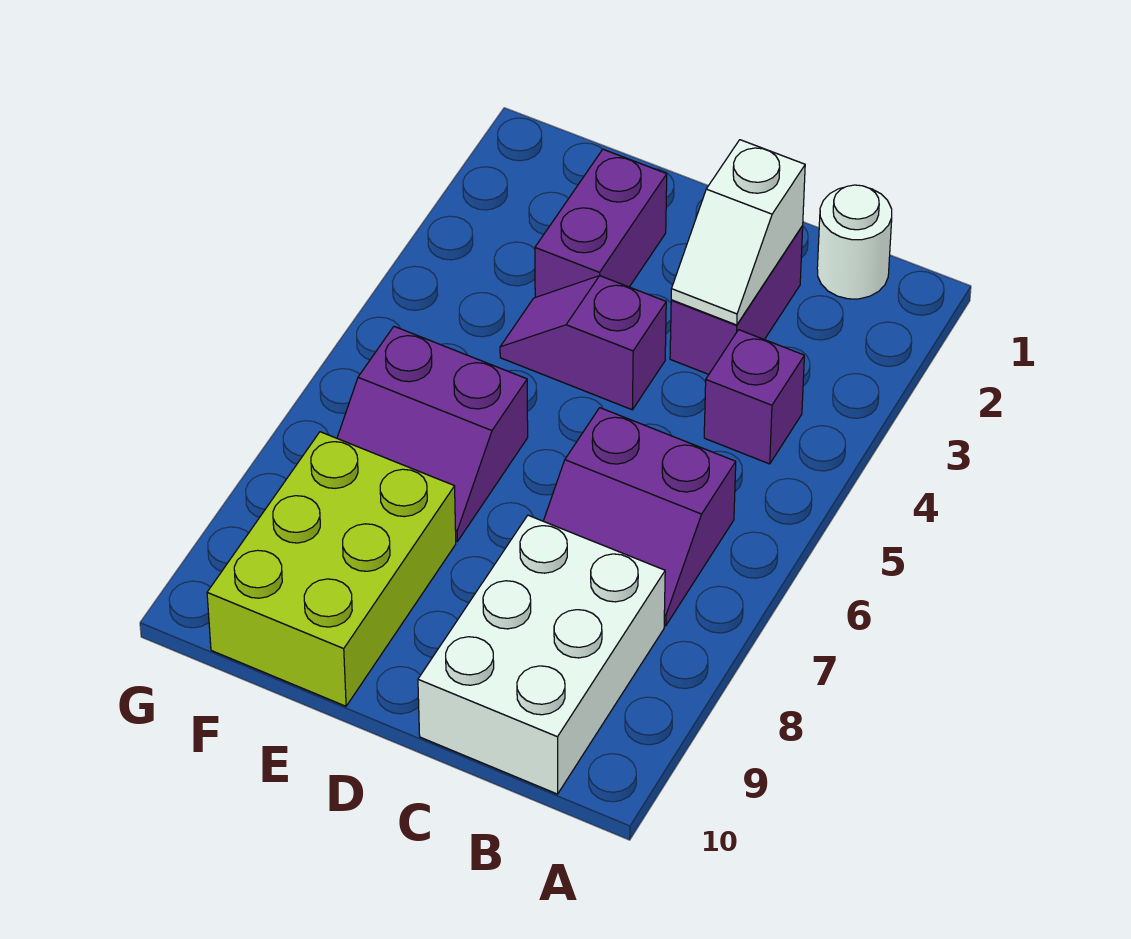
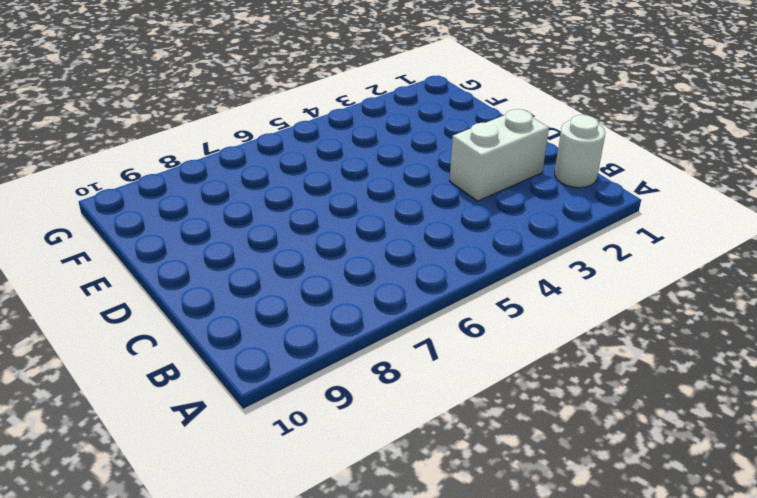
white brick C2:C3 level 1 -> purple brick C2:C3 level 1
none -> purple brick B4 level 1
none -> purple slope B6:C7 level 1 top 6

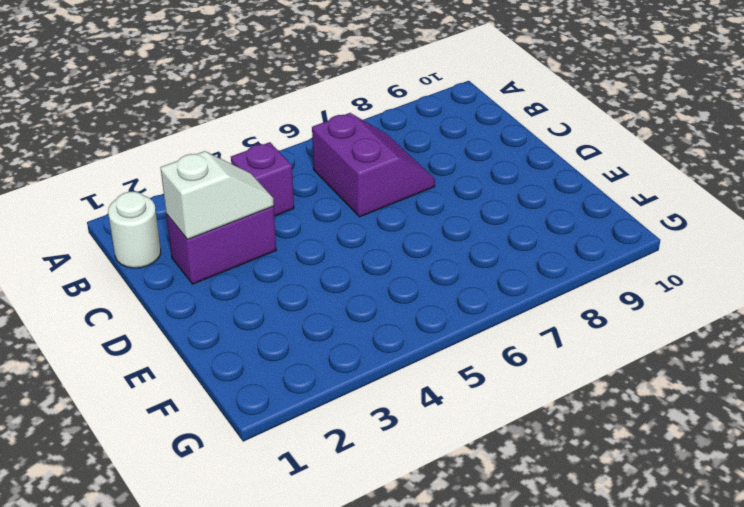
none -> white brick B8:C10 level 1
none -> purple slope D4:E4 level 1 top D

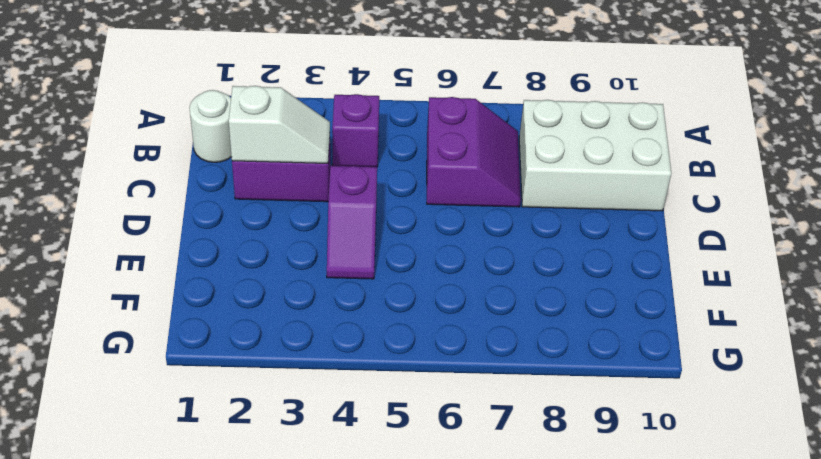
none -> purple brick E2:E3 level 1
none -> purple slope E6:F7 level 1 top 6

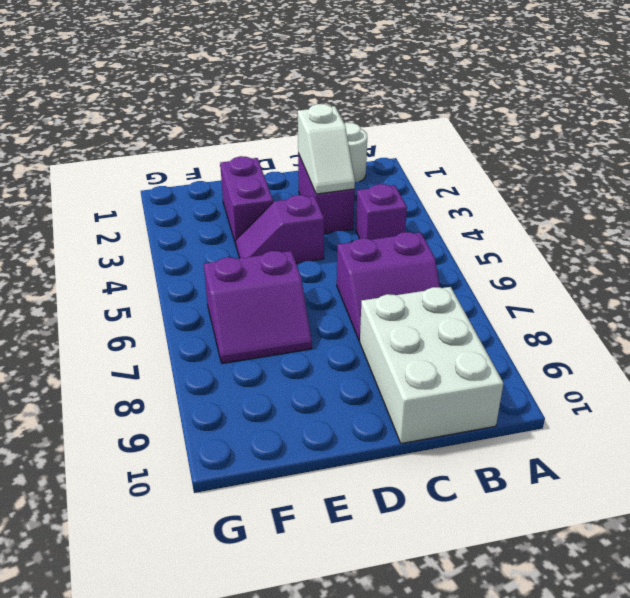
none -> lime brick E8:F10 level 1

